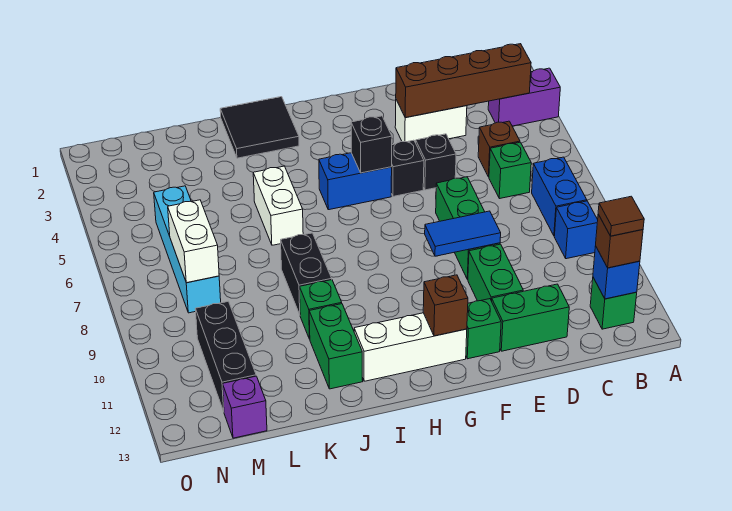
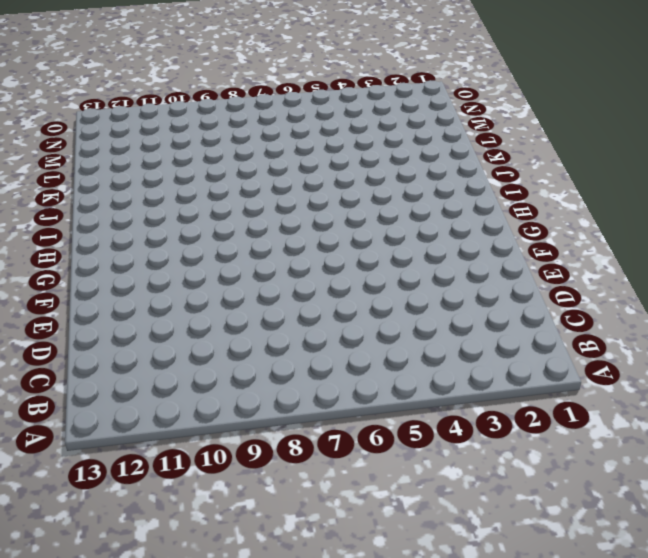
none -> purple brick A3:B3 level 1
none -> blue brick B7:B8 level 1
none -> blue brick B9 level 1
none -> green brick B12 level 1

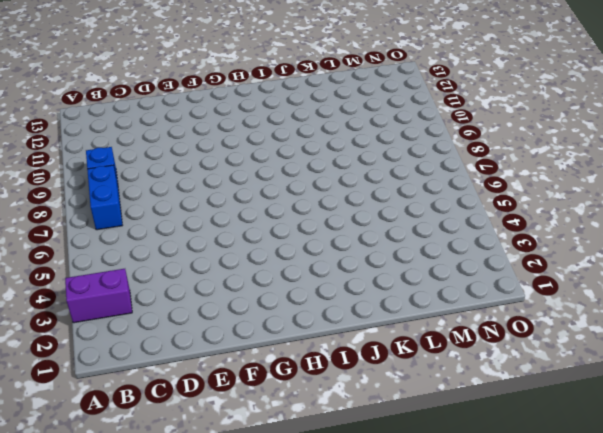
none -> green brick B12 level 1
none -> brown brick C5 level 1
none -> green brick C6 level 1
none -> white brick D3:E3 level 1

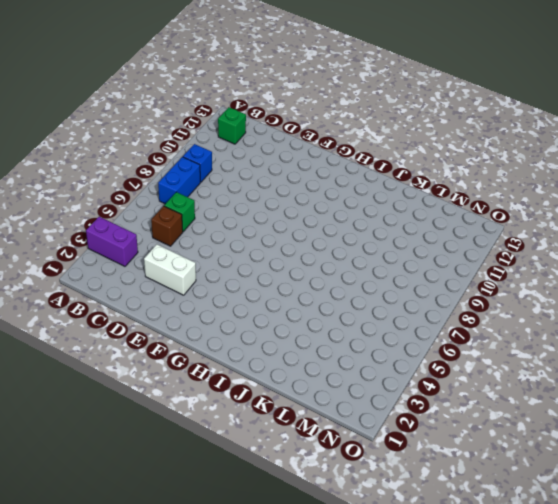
none -> green brick D12:E12 level 1
none -> black brick E5 level 1
none -> green brick E7:E9 level 1
none -> green brick E10:E11 level 1

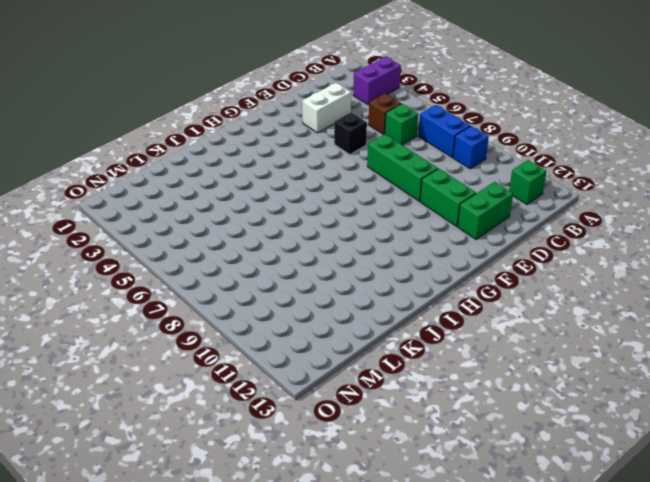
none -> black brick F5 level 1
none -> green brick F12 level 1
none -> blue brick G5:H5 level 1
none -> white brick G12:I12 level 1

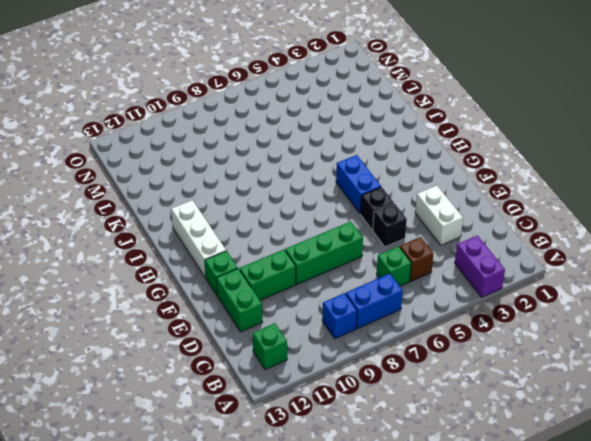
none -> black tile I1:J2 level 1
none -> white brick J5:J6 level 1
none -> black brick J8:J9 level 1
none -> green brick J10 level 1

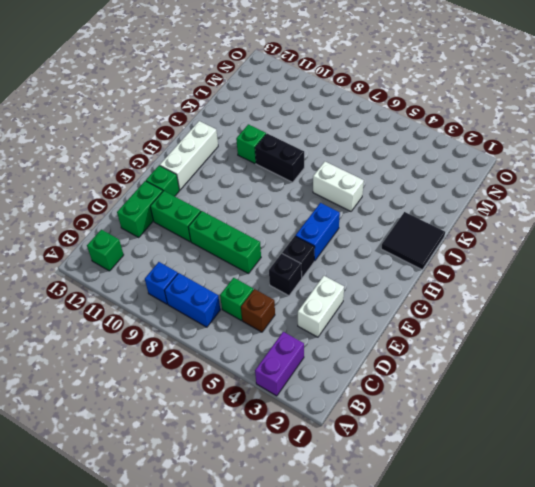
none -> green brick J11:J12 level 1
none -> cyan brick M5:M8 level 1
none -> black brick M10:M12 level 1
none -> purple brick M13 level 1

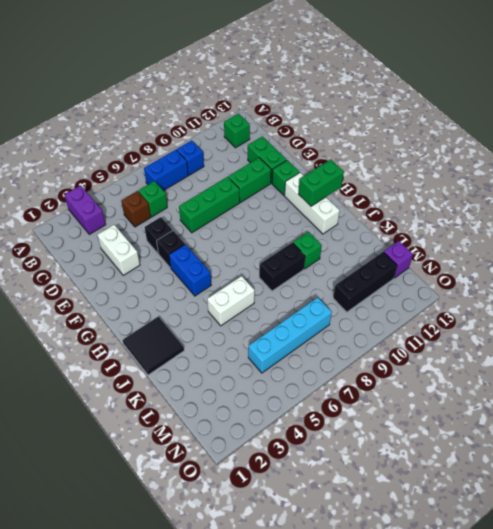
green brick H12:H13 level 2 -> green brick J11:J12 level 1
none -> brown brick B3:E3 level 2
none -> blue brick B12 level 2
none -> blue tile E9:F9 level 2
none -> black brick G5 level 2

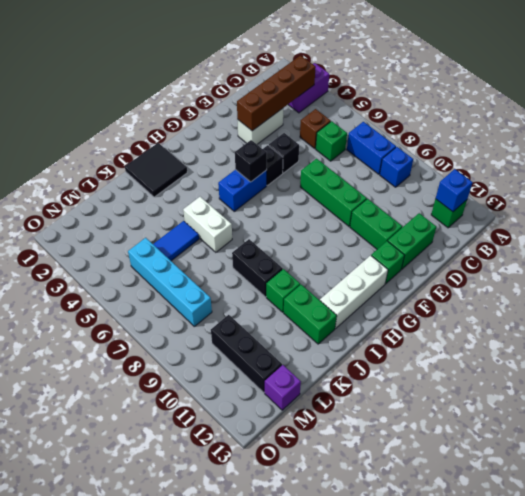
blue tile K5:L5 level 1 -> blue tile E9:F9 level 2
none -> brown brick G12 level 2
none -> white brick M7:M8 level 2
none -> brown brick B12 level 3
none -> brown tile B12 level 4

